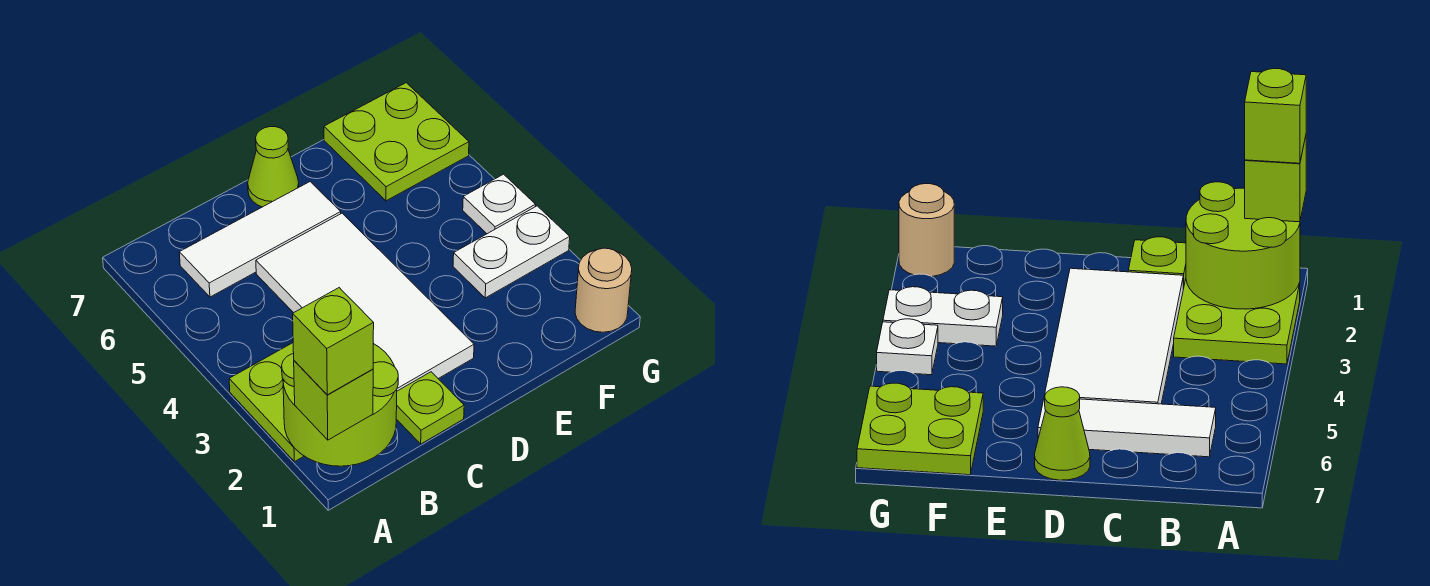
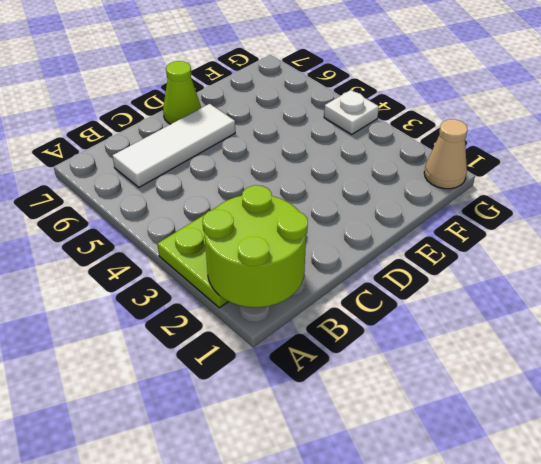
tan cone G1 level 1 -> tan round brick G1 level 1
none -> lime plate C1 level 1
none -> white tile C2:D5 level 1
none -> white plate F3:G3 level 1

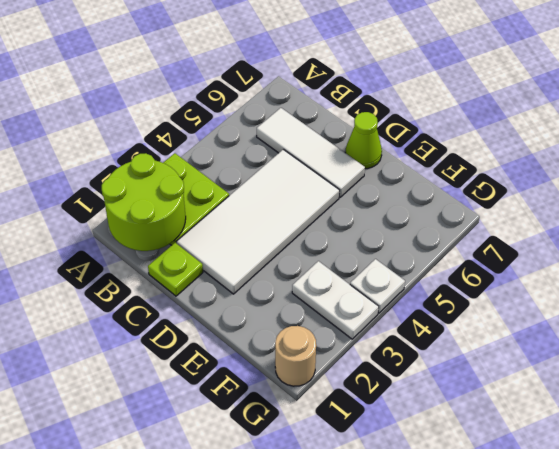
none -> lime plate F6:G7 level 1
none -> lime brick A1 level 3
none -> lime brick A1 level 4

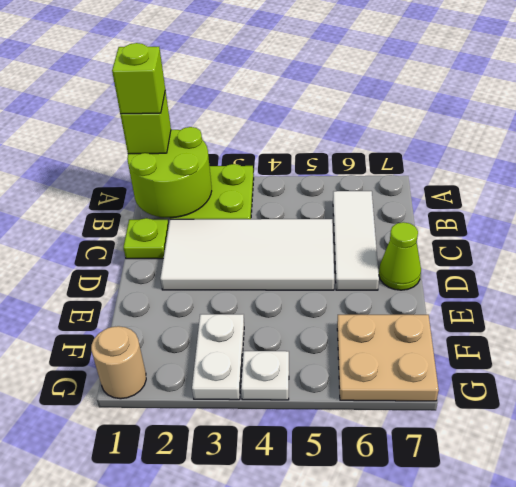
tan plate F6:G7 level 1 -> lime plate F6:G7 level 1

